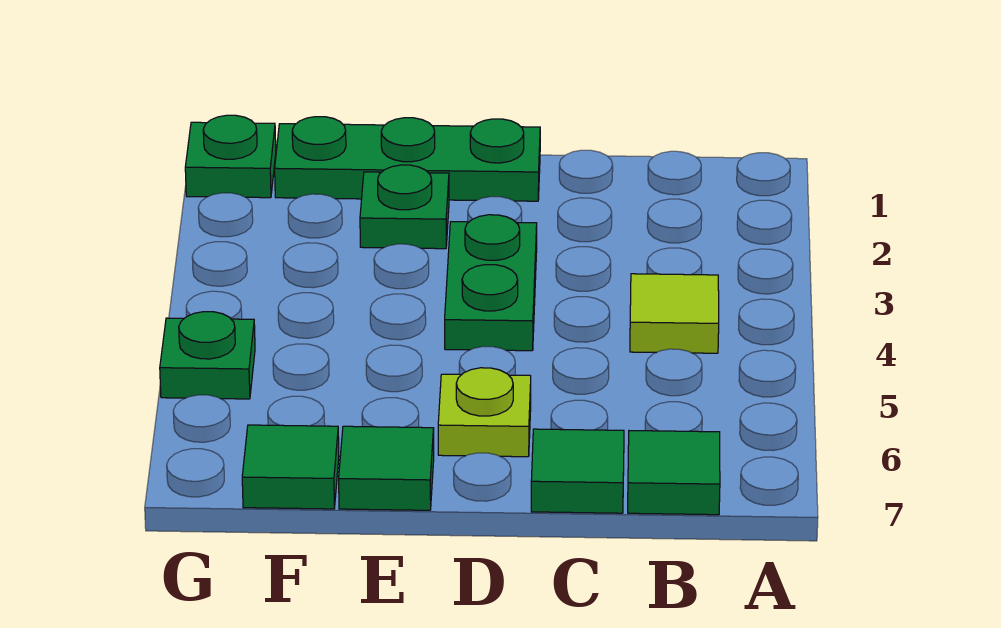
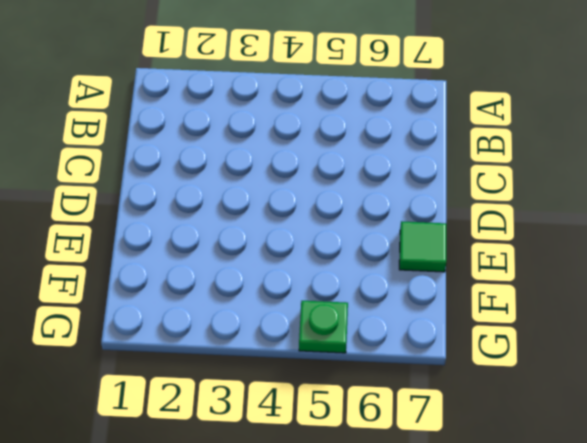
none -> lime tile B4 level 1
none -> green tile B7 level 1

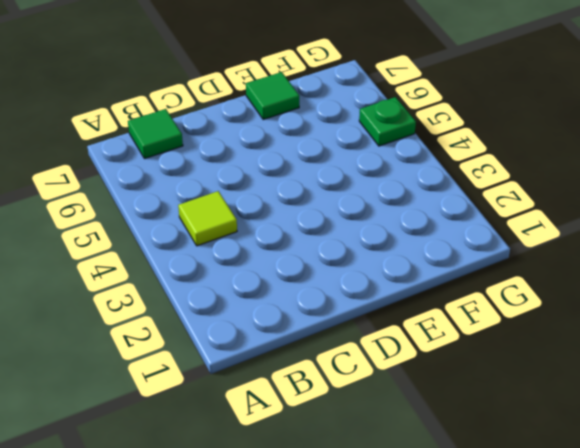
none -> green tile C7 level 1
none -> green plate D1:F1 level 1

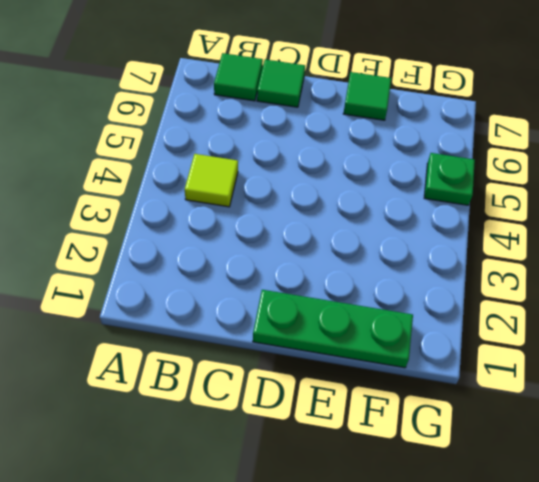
none -> green plate D3:D4 level 1
none -> lime plate D6 level 1

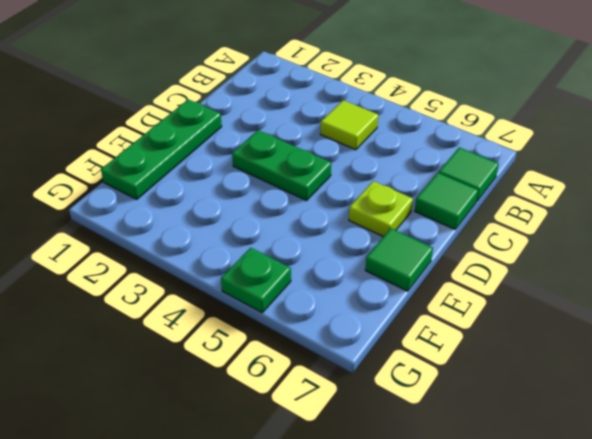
none -> green plate E2 level 1
none -> green tile F7 level 1

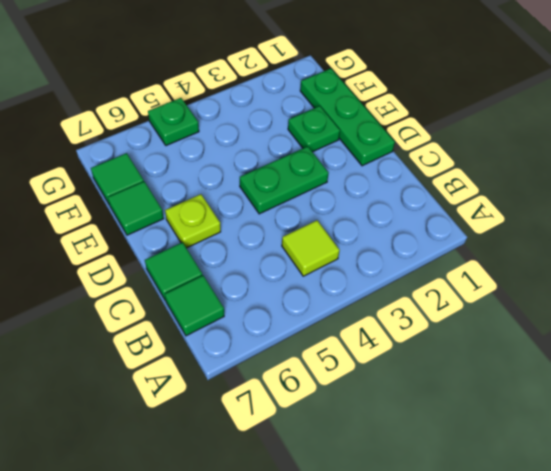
none -> green plate G1 level 1

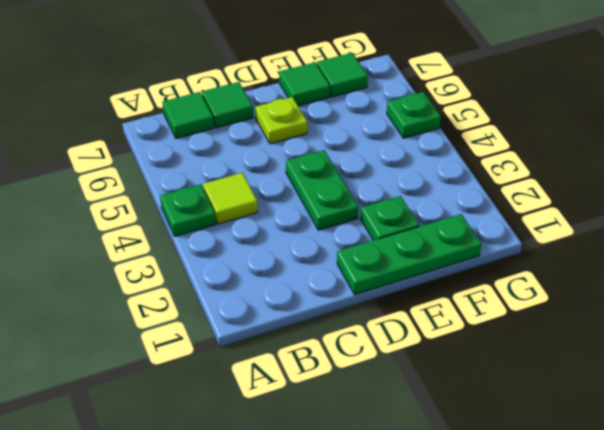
green plate A4 level 1 -> green plate G1 level 1

